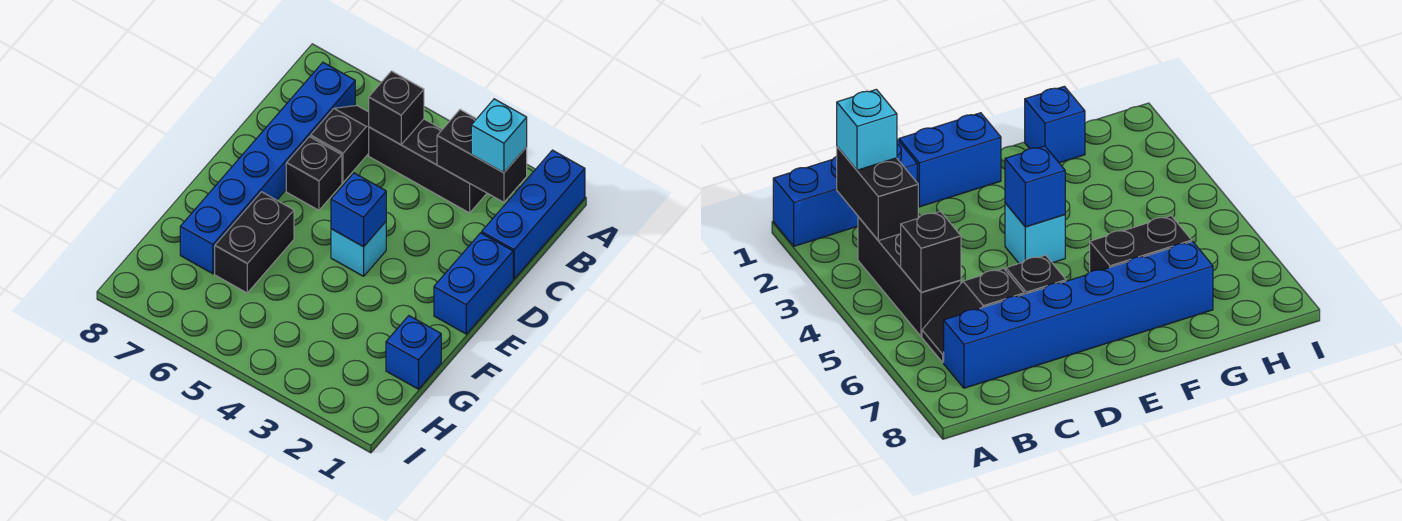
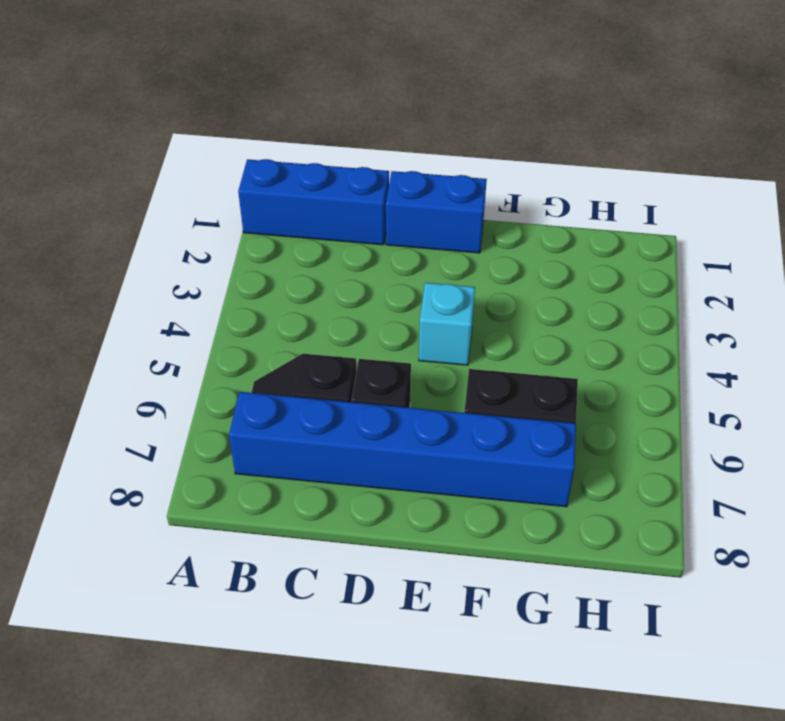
none -> black brick B3:B5 level 1
none -> blue brick G1 level 1
none -> black brick B2:B3 level 2

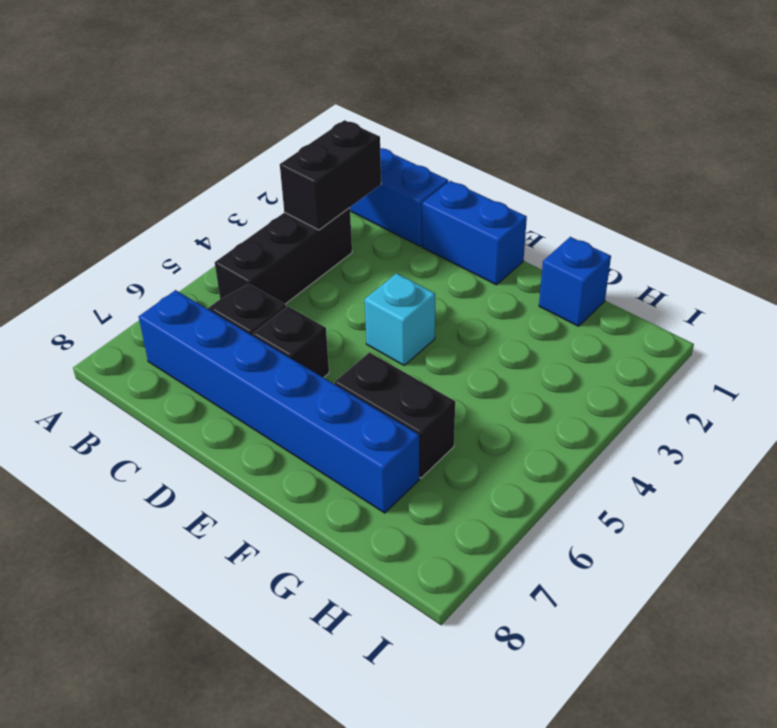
none -> black brick B5 level 2
none -> blue brick E4 level 2
none -> cyan brick B2 level 3

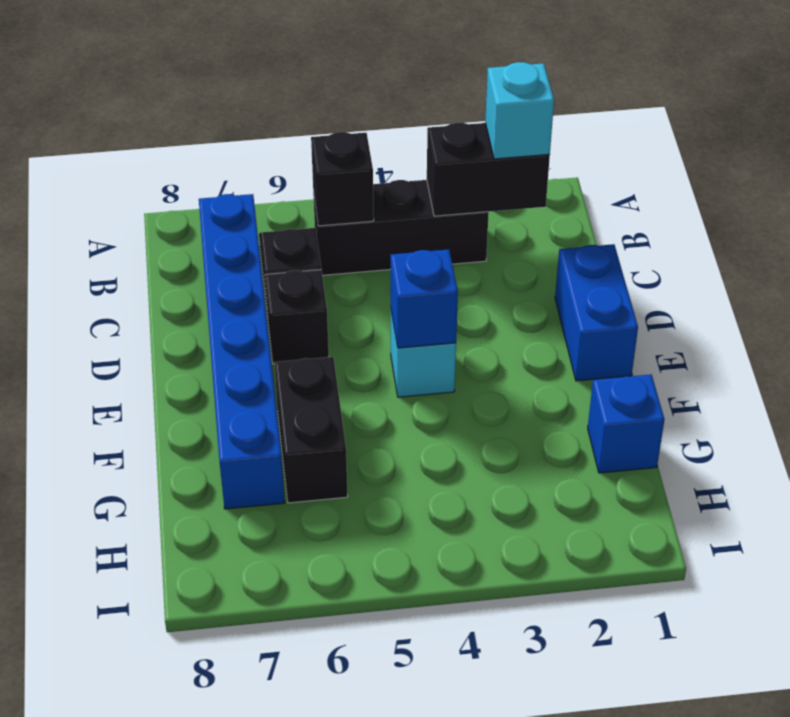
none -> blue brick A1:C1 level 1

